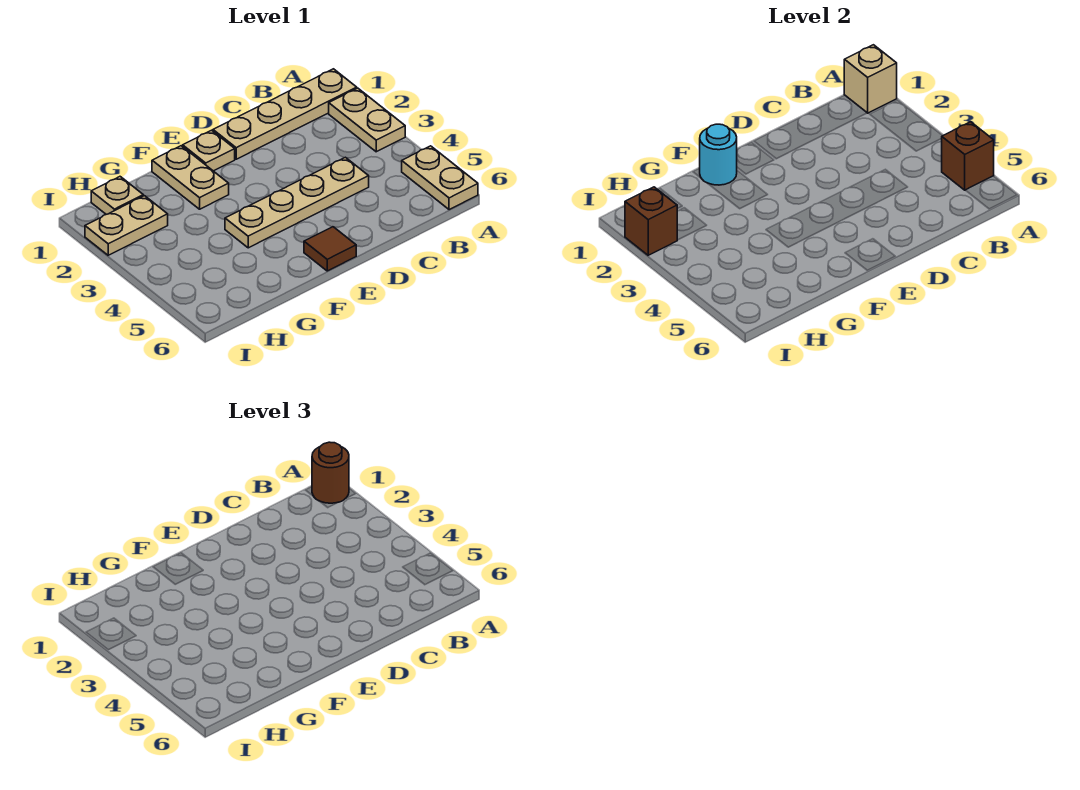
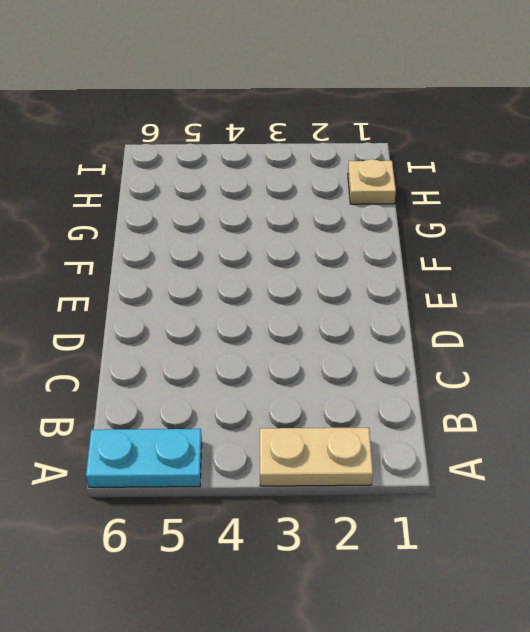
cyan plate A5:A6 level 1 -> tan plate A5:A6 level 1
none -> tan plate A1:D1 level 1
none -> tan plate C4:F4 level 1
none -> tan plate E1 level 1

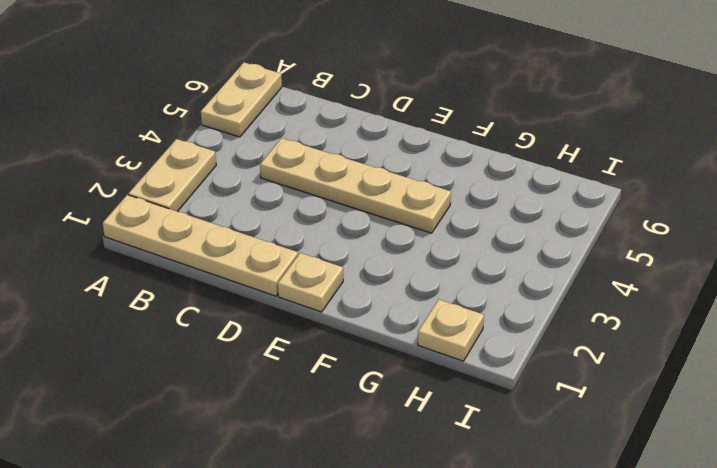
none -> brown tile E6 level 1
none -> tan plate F1:F2 level 1
none -> tan plate H2:I2 level 1

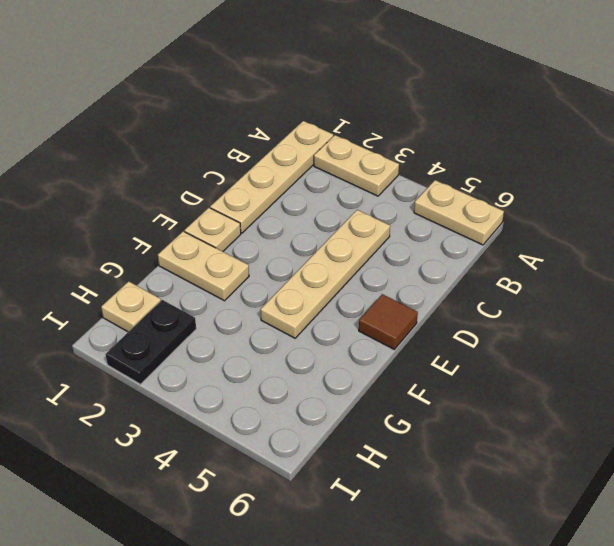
black plate H2:I2 level 1 -> tan plate H2:I2 level 1
none -> tan brick A1 level 2
none -> brown brick A5 level 2
none -> cyan round brick F1 level 2

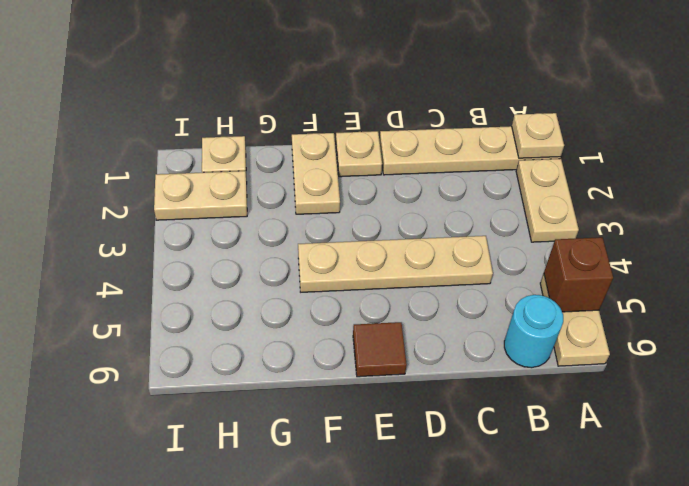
tan plate A1 level 2 -> tan brick A1 level 2
cyan round brick B6 level 1 -> cyan round brick F1 level 2
none -> brown brick I2 level 2
none -> brown round brick A1 level 3

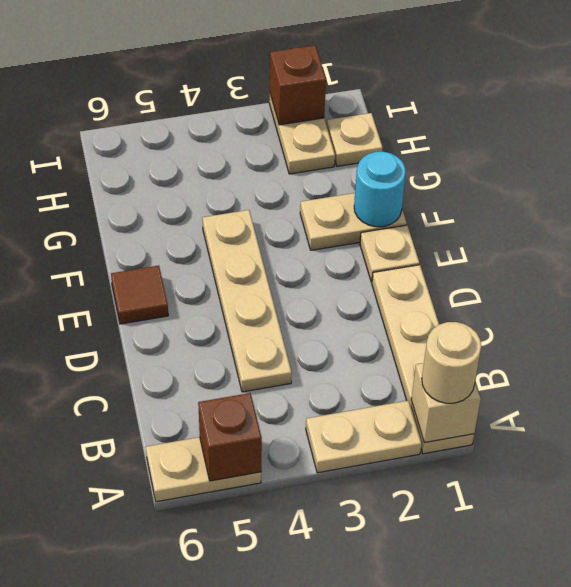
tan round brick A1 level 3 -> brown round brick A1 level 3

